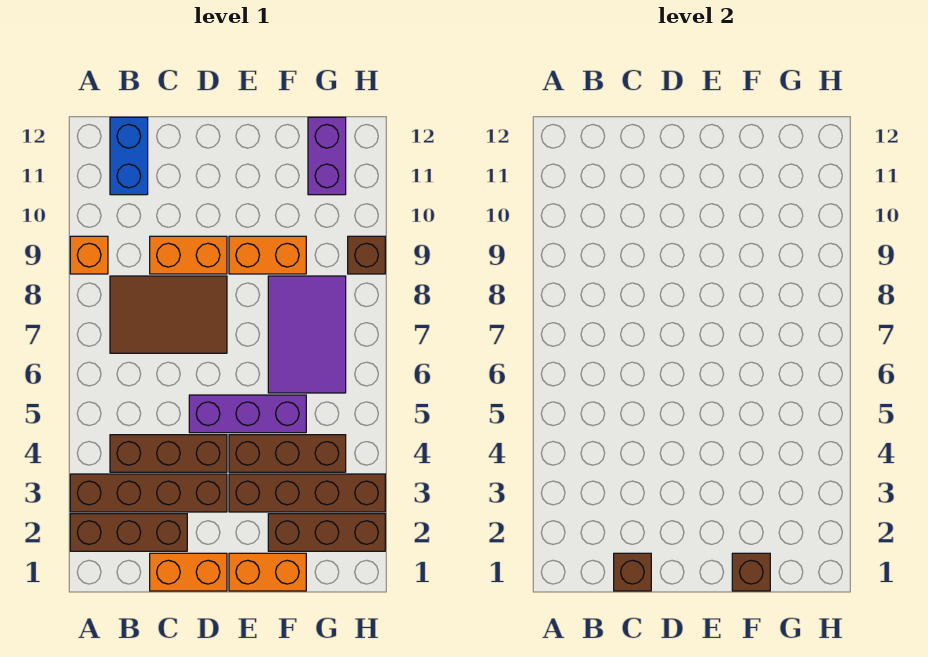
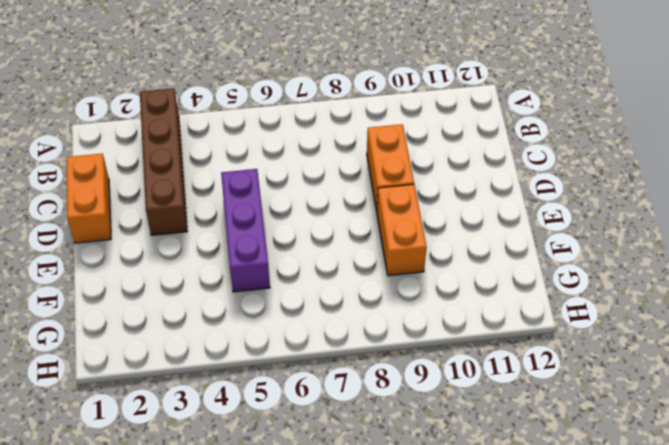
none -> brown brick A2:C2 level 1
none -> orange brick A9 level 1
none -> brown brick B4:D4 level 1

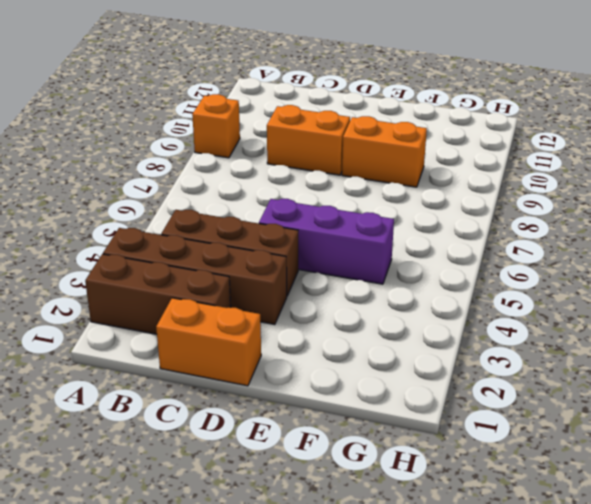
none -> brown tile B7:D8 level 1
none -> blue brick B11:B12 level 1
none -> orange brick E1:F1 level 1

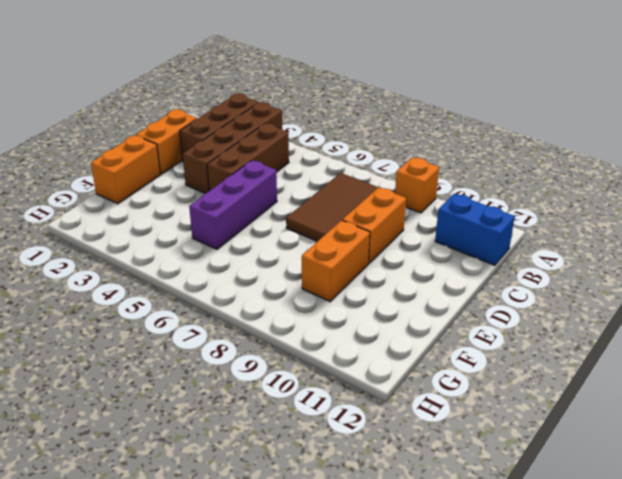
none -> brown brick E3:H3 level 1
none -> brown brick E4:G4 level 1
none -> brown brick F2:H2 level 1

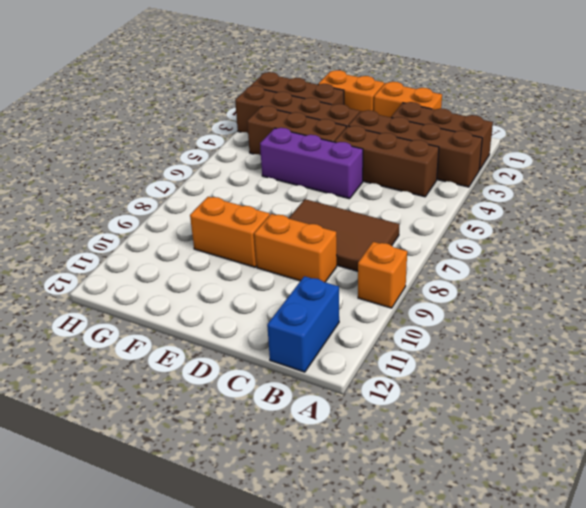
none -> purple tile F6:G8 level 1
none -> purple brick G11:G12 level 1
none -> brown brick H9 level 1

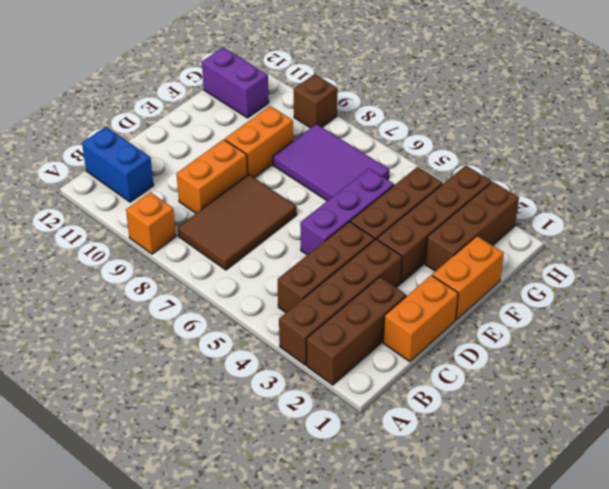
none -> brown brick C1 level 2
none -> brown brick F1 level 2

